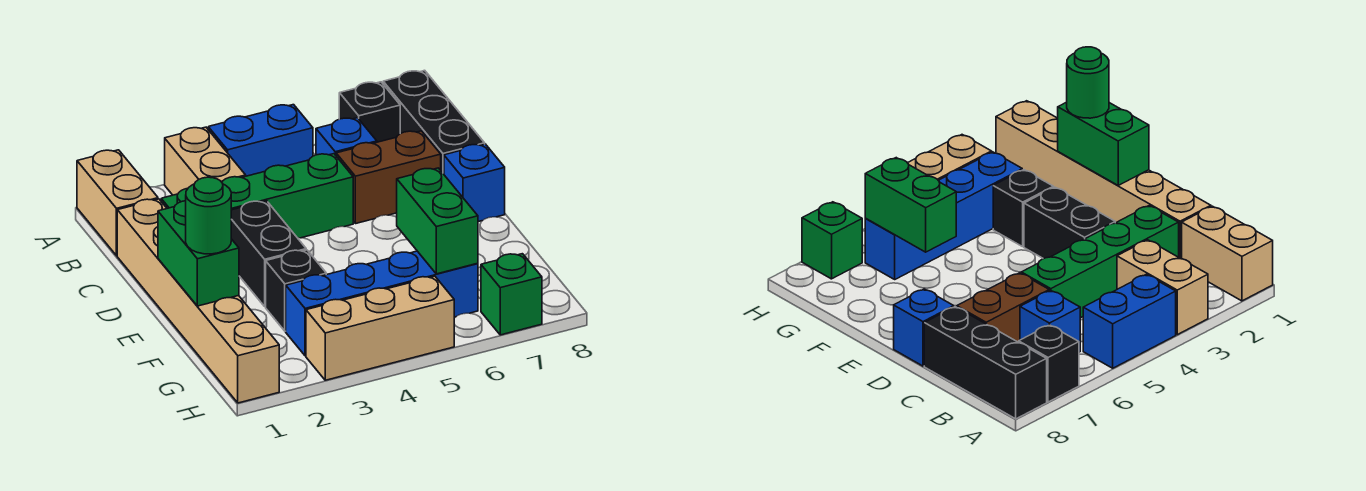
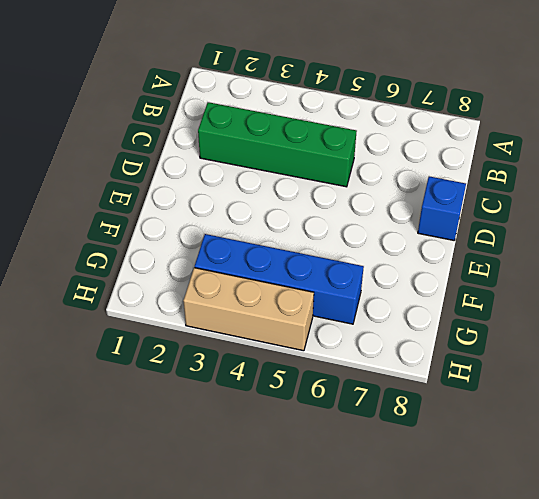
none -> tan brick A1:B1 level 1
none -> tan brick A3:B3 level 1
none -> blue brick A4:A5 level 1

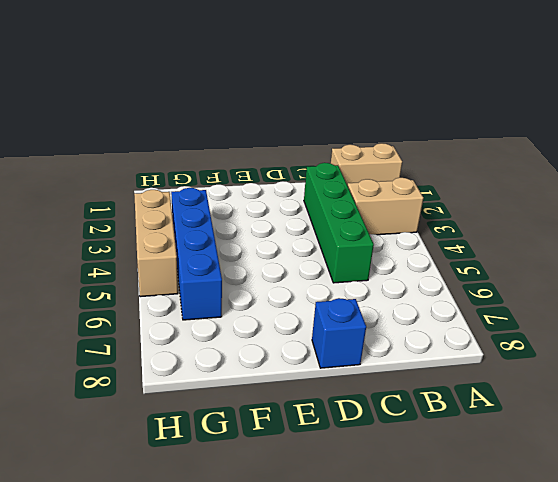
none -> blue brick A4:A5 level 1
none -> black brick A7 level 1
none -> black brick A8:C8 level 1

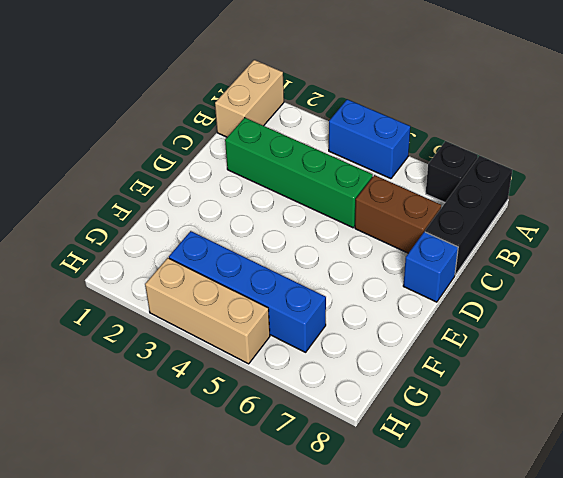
none -> tan brick A3:B3 level 1
none -> blue brick B6 level 1
none -> tan brick C1:H1 level 1

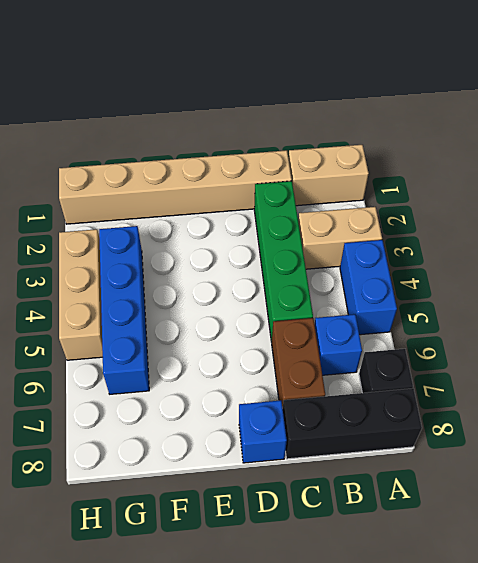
none -> black brick D3:E3 level 1
none -> black brick F3 level 1
none -> green brick H7 level 1

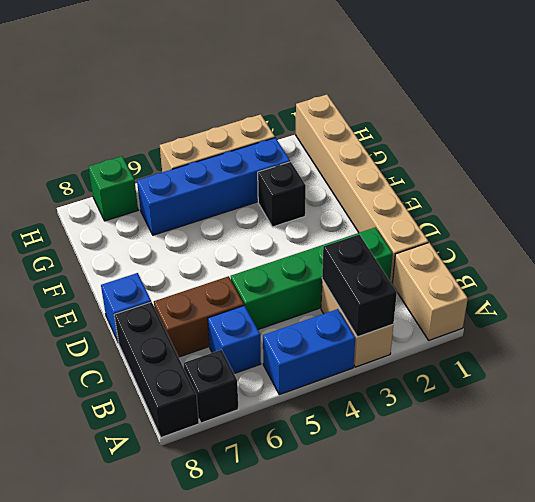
black brick A3:B3 level 2 -> black brick D3:E3 level 1
none -> green brick E1:F1 level 2
none -> green brick F6:G6 level 2
none -> green round brick F1 level 3

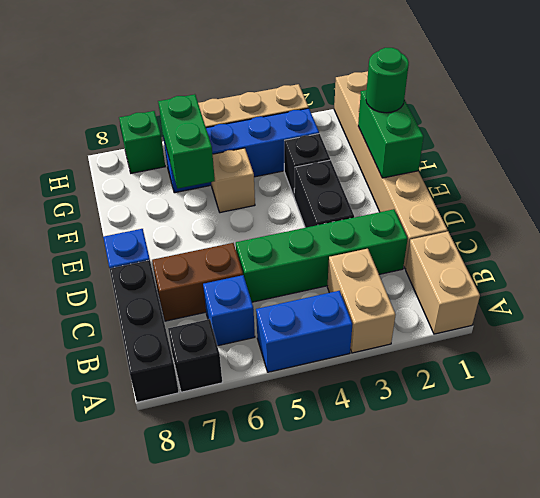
tan brick F5 level 1 -> none

